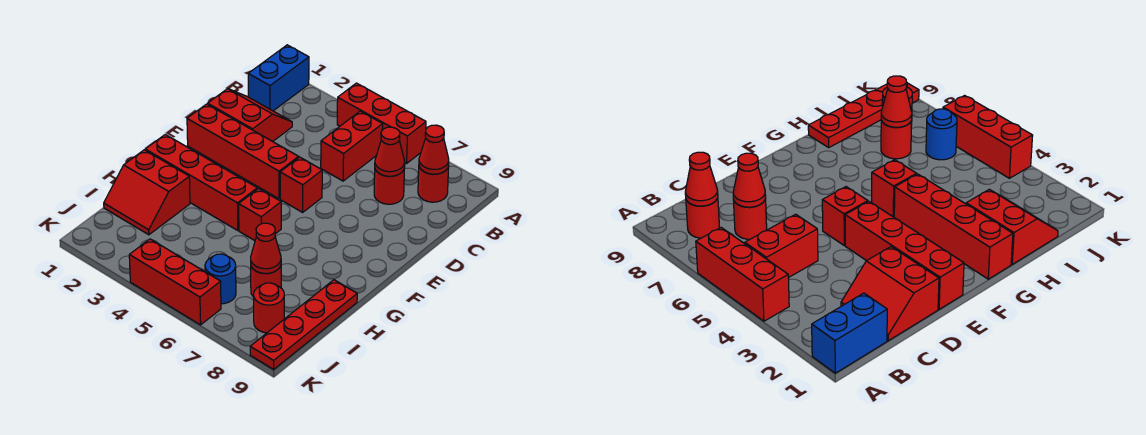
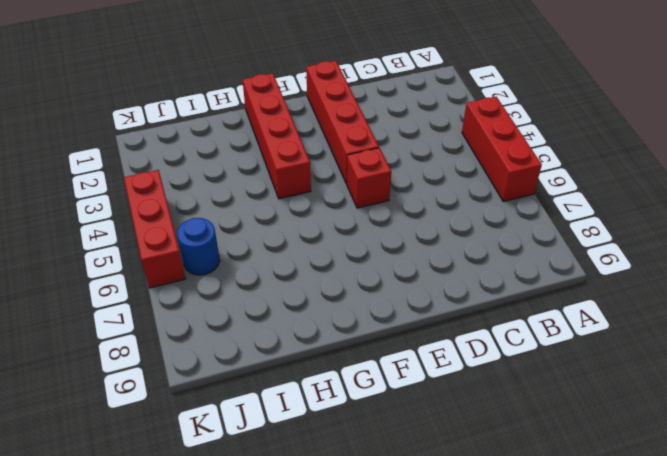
none -> blue brick A1:B1 level 1
none -> red brick B5:C5 level 1
none -> red round brick B8 level 1

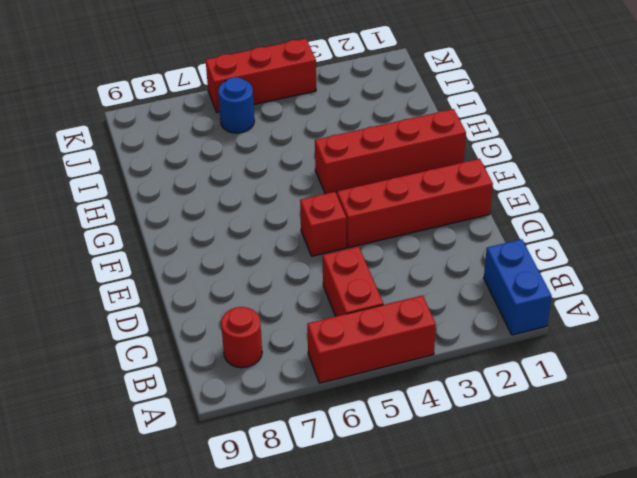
none -> red slope C1:D2 level 1 top D
none -> red round brick C7 level 1
none -> red brick G5 level 1

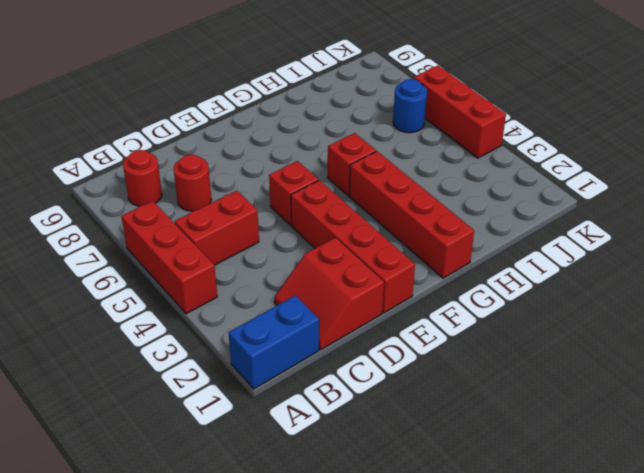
none -> red slope H1:I2 level 1 top H
none -> red plate H9:K9 level 1
none -> red round brick I7 level 1

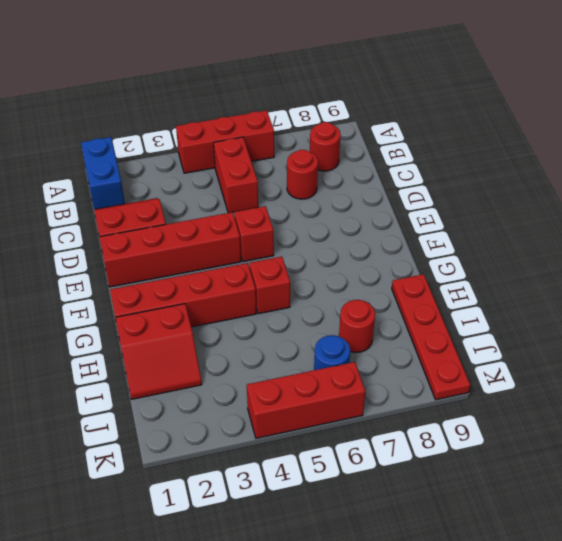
none -> red round brick J8 level 1
none -> red cone B8 level 2
none -> red cone C7 level 2

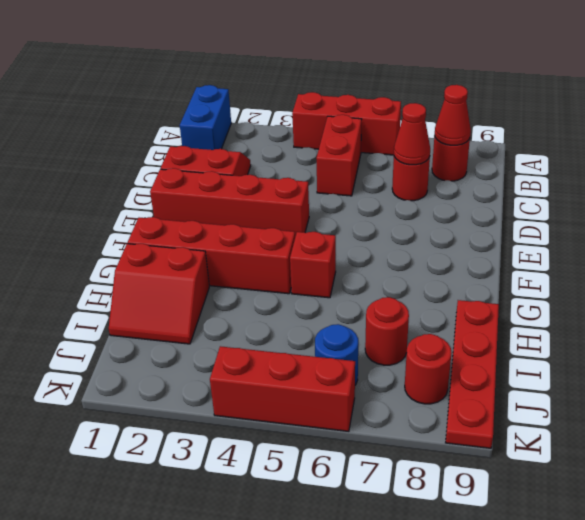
none -> red brick E5 level 1
none -> red cone I7 level 2

